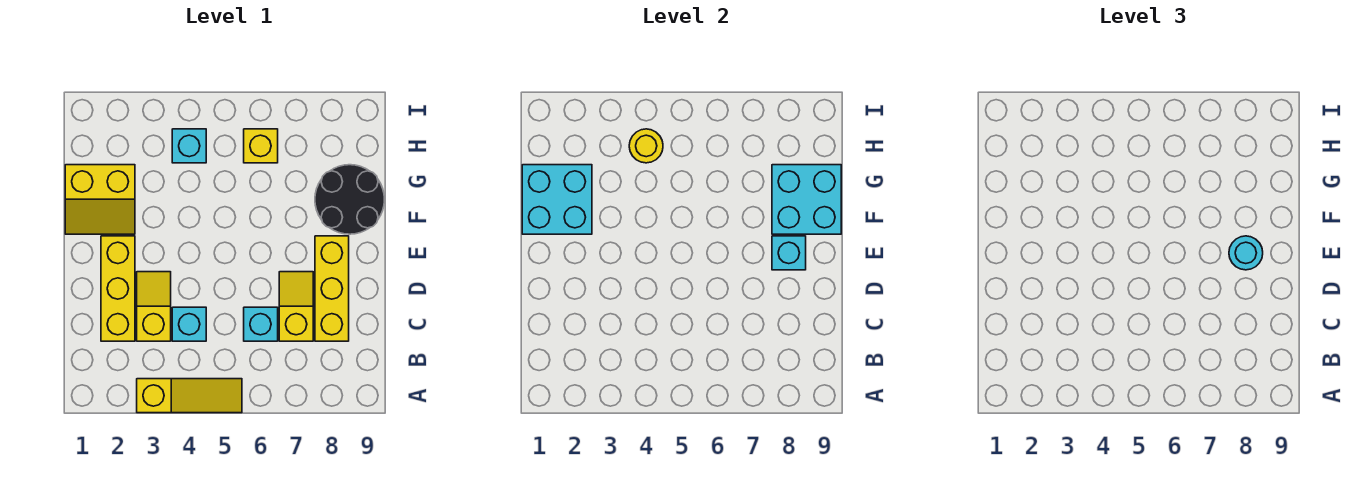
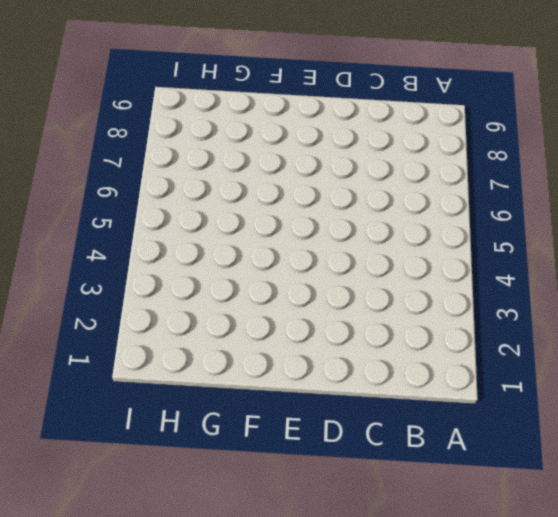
none -> yellow slope A3:A5 level 1 top 3
none -> yellow brick C2:E2 level 1
none -> yellow slope C3:D3 level 1 top C

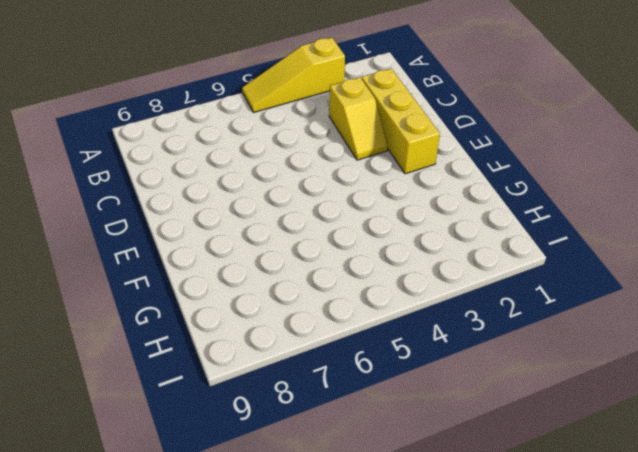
none -> cyan brick C4 level 1
none -> cyan brick C6 level 1
none -> yellow slope C7:D7 level 1 top C

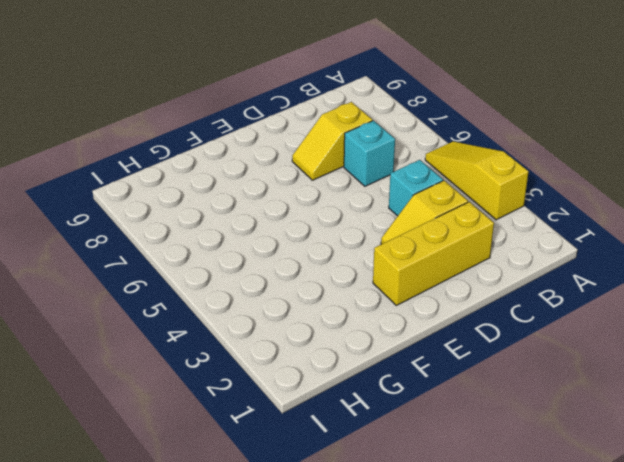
none -> yellow brick C8:E8 level 1
none -> yellow slope F1:G2 level 1 top G
none -> black round brick F8:G9 level 1

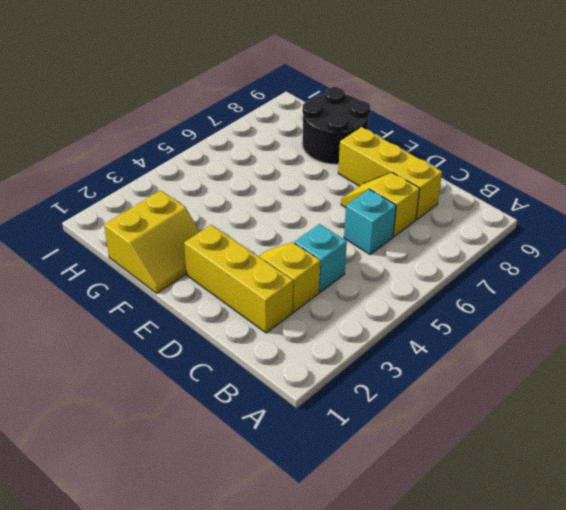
none -> yellow slope A3:A5 level 1 top 3
none -> cyan brick H4 level 1
none -> yellow brick H6 level 1

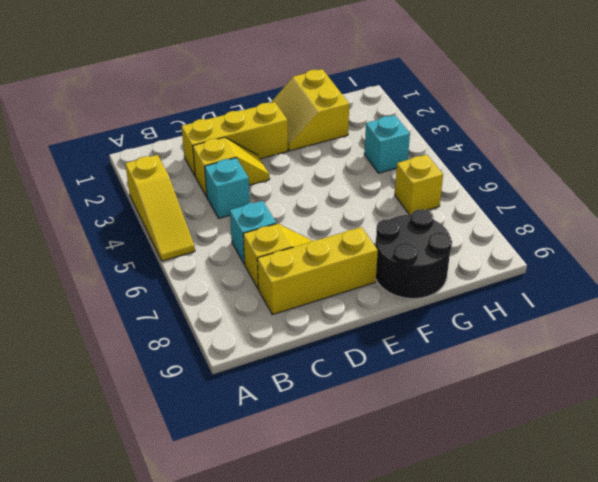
none -> cyan brick E8 level 2
none -> cyan brick F1:G2 level 2
none -> cyan brick F8:G9 level 2

